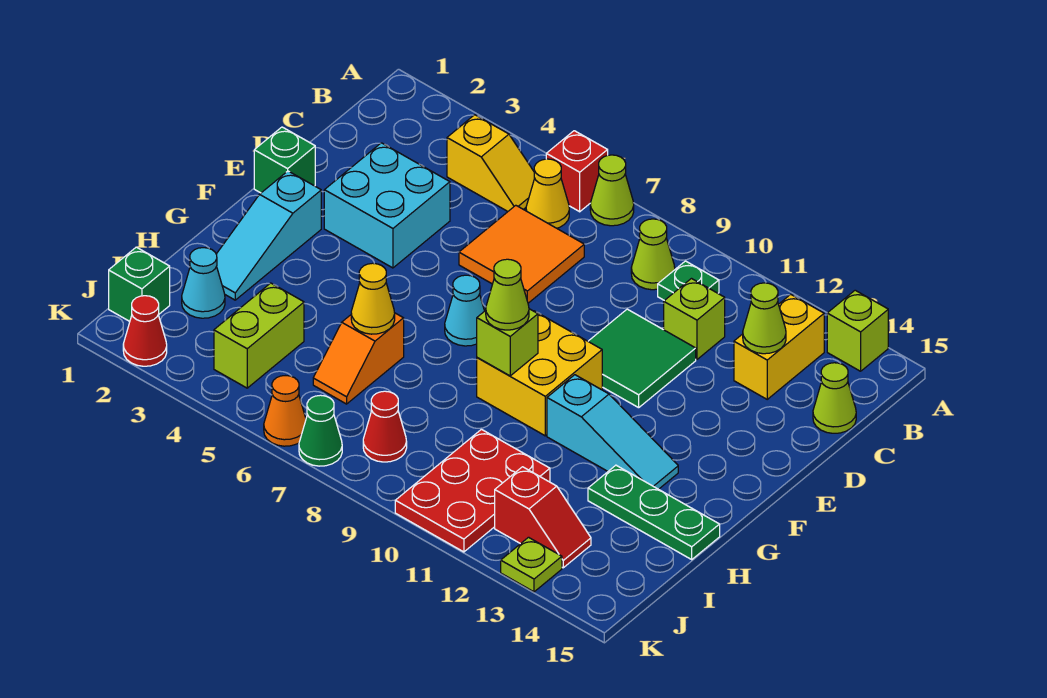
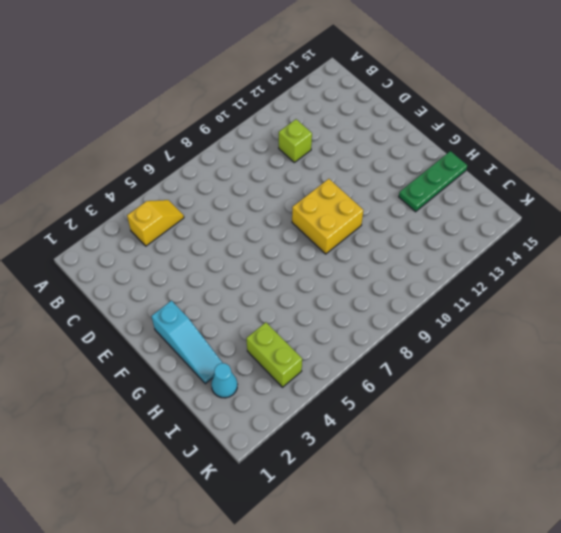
none -> red brick A6 level 1
none -> lime cone A7 level 1
none -> lime brick A14 level 1
none -> yellow cone B6 level 1

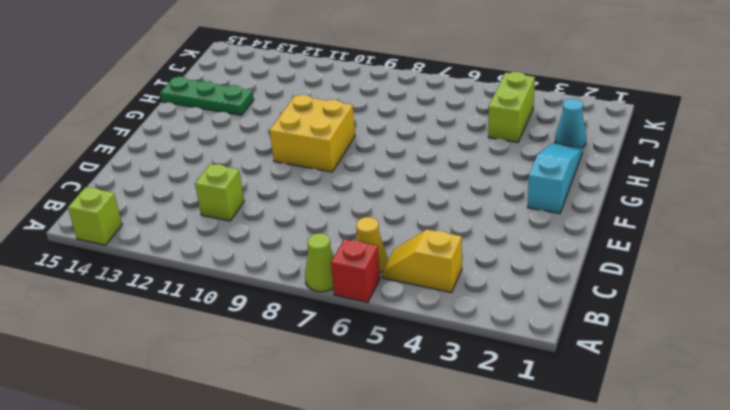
none -> lime cone B9 level 1
none -> green plate B10 level 1
none -> yellow brick B13:C13 level 1
none -> orange tile C6:D7 level 1

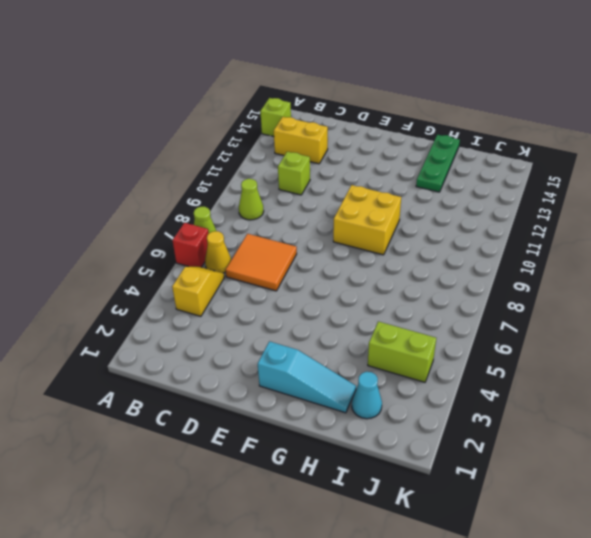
none -> green plate B10 level 1
none -> lime cone C15 level 1
none -> cyan brick D3:E4 level 1
none -> green tile D10:E11 level 1

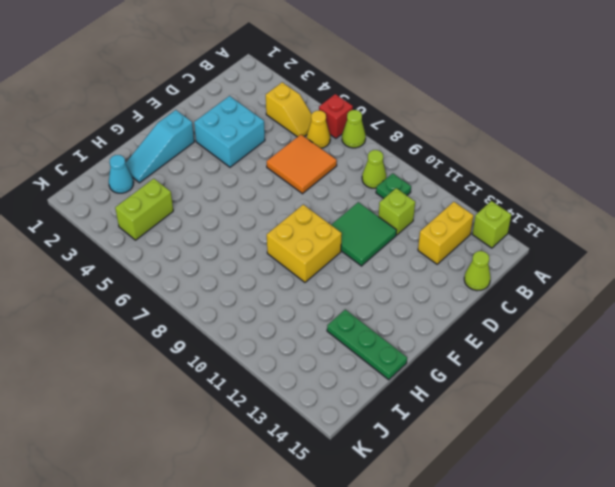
none -> green brick E1 level 1
none -> cyan cone F7 level 1
none -> cyan slope G11:G13 level 1 top 11
none -> orange slope H6:I6 level 1 top H

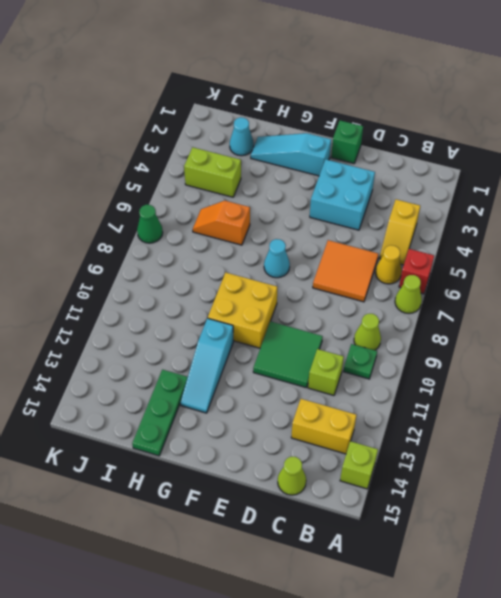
none -> red plate I10:K11 level 1
none -> green brick J1 level 1
none -> red cone J8 level 1
none -> red slope J12:J13 level 1 top 12

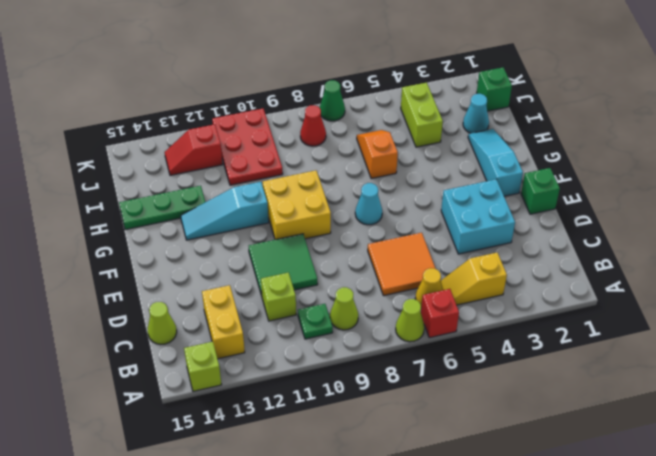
none -> red cone K2 level 1
none -> orange cone K6 level 1
none -> lime plate K13 level 1
none -> lime cone C13 level 2

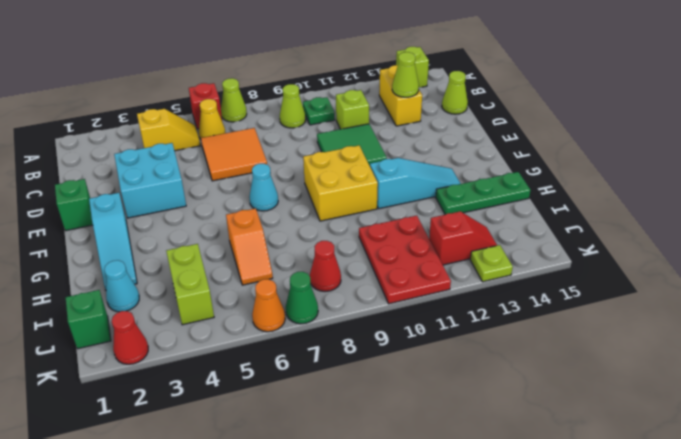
none -> lime brick G9 level 2
none -> yellow cone H6 level 2
none -> lime cone G9 level 3

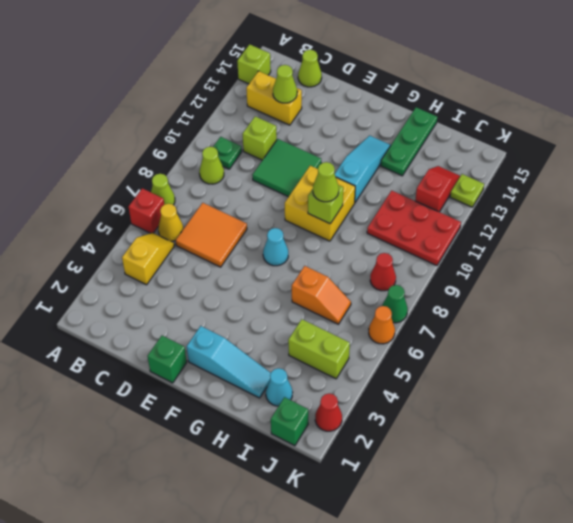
none -> cyan brick D3:E4 level 1
none -> yellow cone H6 level 2

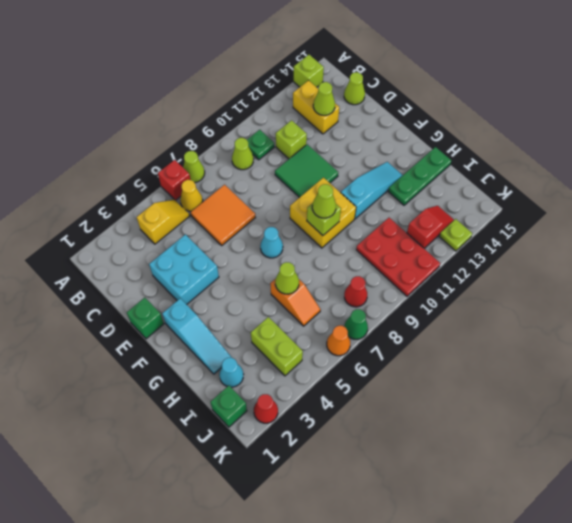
lime cone H6 level 2 -> yellow cone H6 level 2

